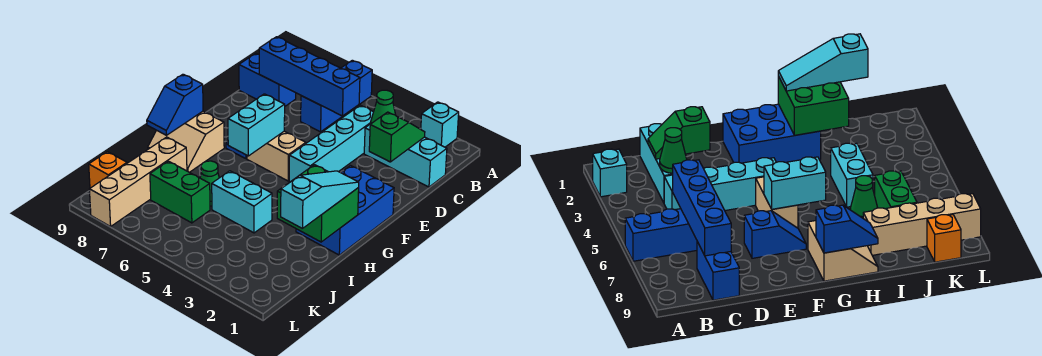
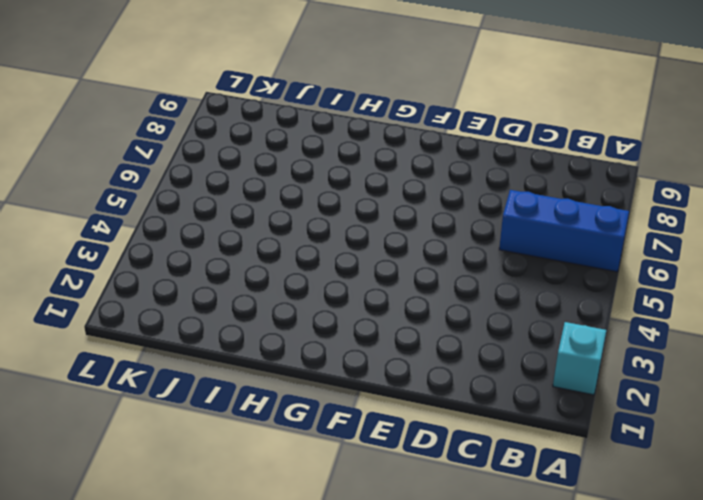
none -> cyan brick C1:C3 level 1
none -> cyan brick C4:F4 level 1
none -> blue brick C8:C9 level 1

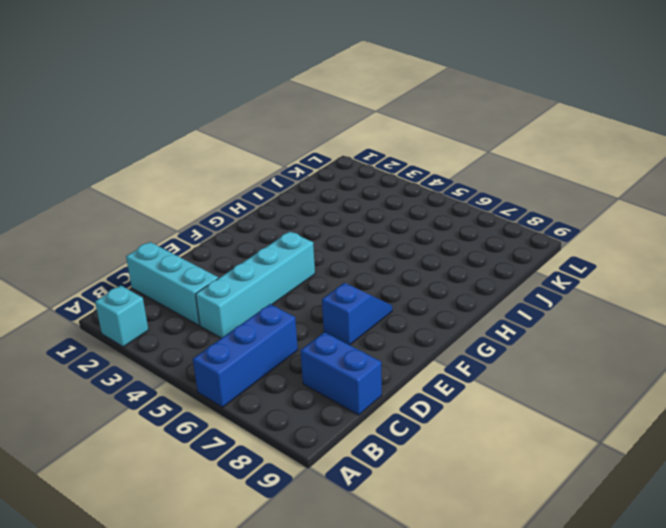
none -> blue brick F1:H2 level 1
none -> tan brick F5:F6 level 1
none -> tan slope G8:H9 level 1 top G

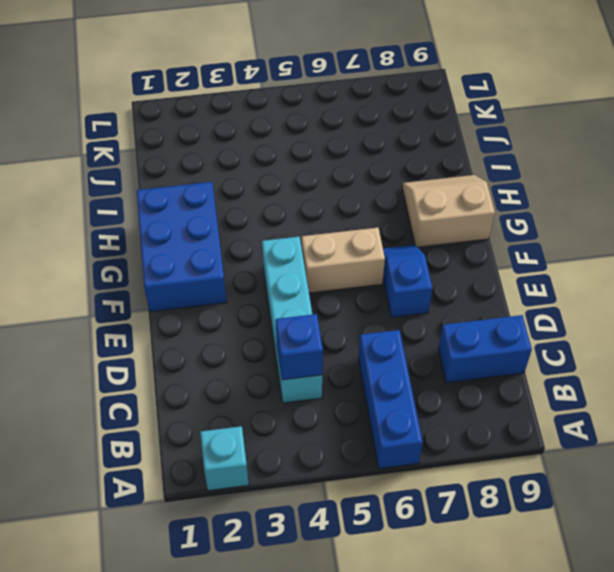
blue brick C4 level 2 -> none
none -> cyan brick C1:C3 level 1
none -> cyan brick I4:I5 level 1
none -> green cone I6 level 1

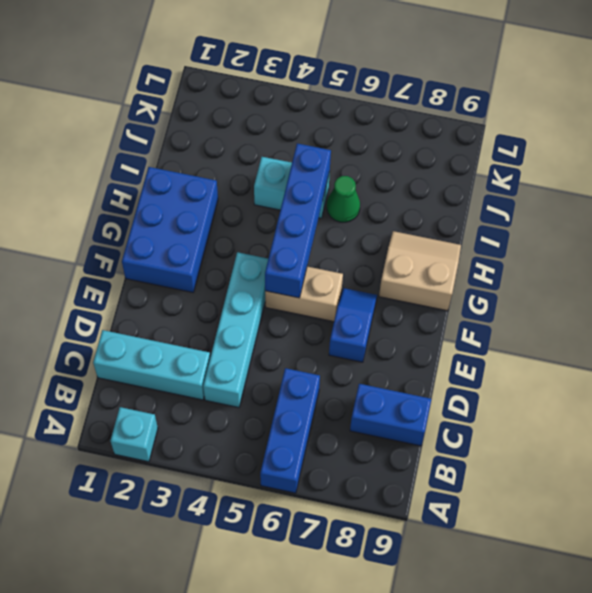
blue brick F5:I5 level 2 -> blue brick C5:C8 level 2
none -> tan brick I8:L8 level 1
none -> green brick J6:J7 level 1
none -> orange brick K9 level 1

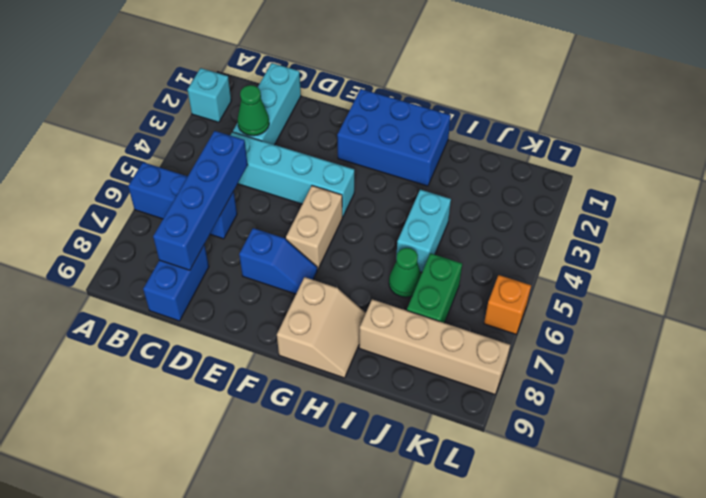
orange brick L6 level 1 -> orange brick K9 level 1
none -> green slope C2:D2 level 2 top D
none -> cyan brick F6:G6 level 2
none -> blue slope G9:H9 level 2 top G

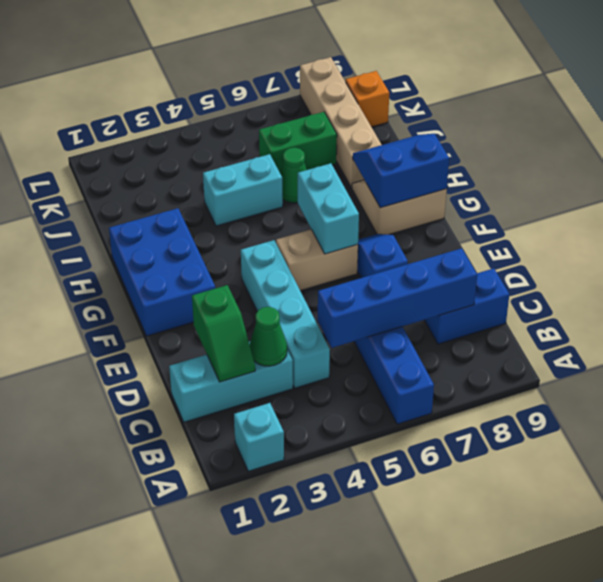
blue slope G8:H9 level 2 top G -> blue slope G9:H9 level 2 top G
none -> green brick H1:I2 level 2
none -> cyan slope H1:J1 level 3 top J

